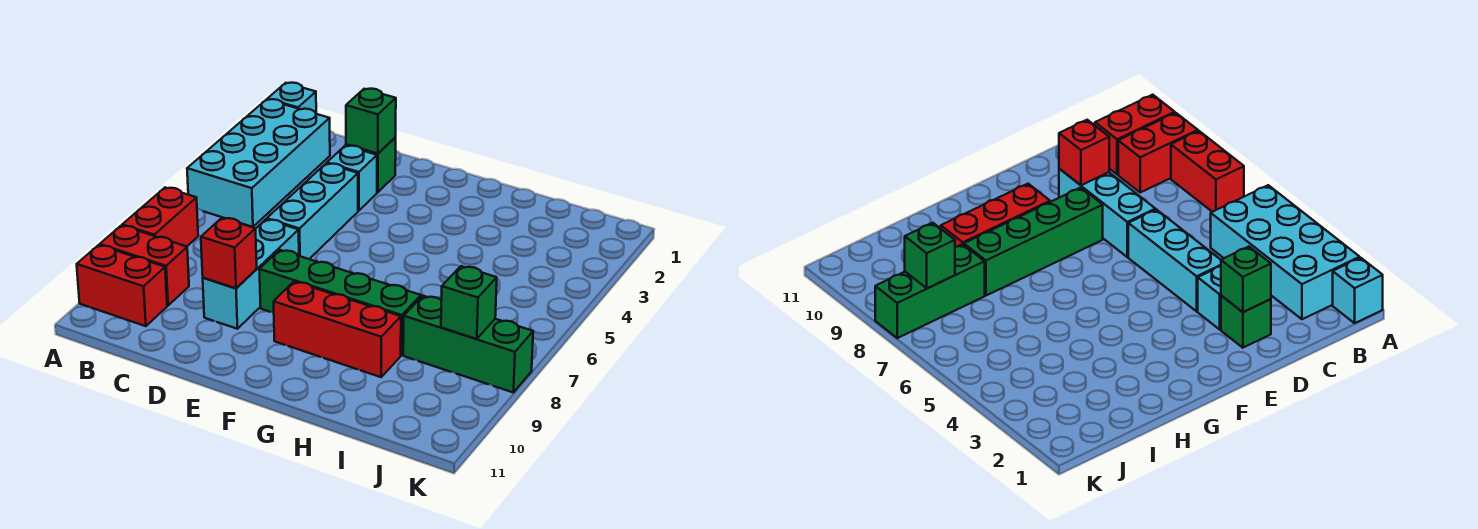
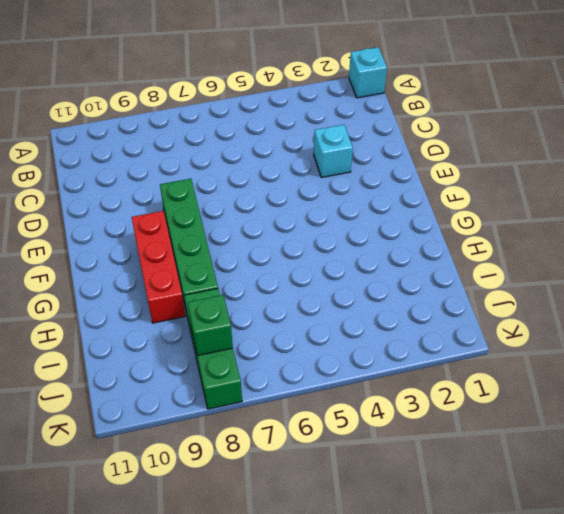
none -> cyan brick A2:B5 level 1
none -> red brick A7:A8 level 1
none -> red brick A9:B9 level 1

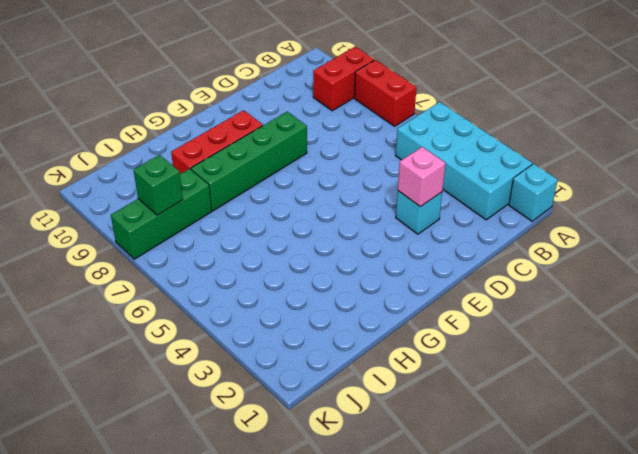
pink brick D3 level 2 -> none
none -> red brick A10:B10 level 1
none -> green brick D2 level 1
none -> cyan brick D4:D6 level 1

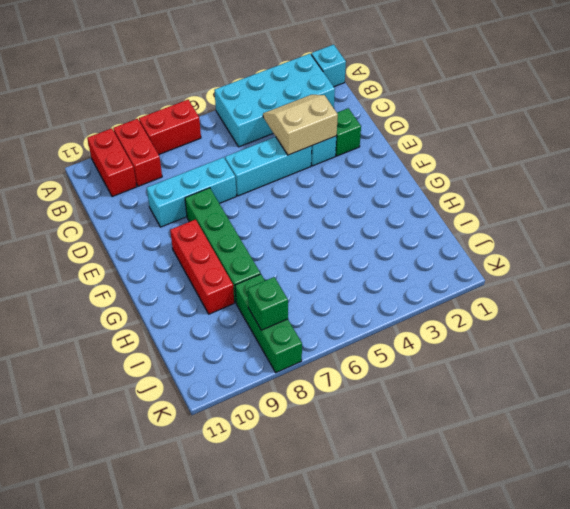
tan slope C3:D4 level 2 top D -> none
none -> green brick D2 level 2
none -> red brick D9 level 2

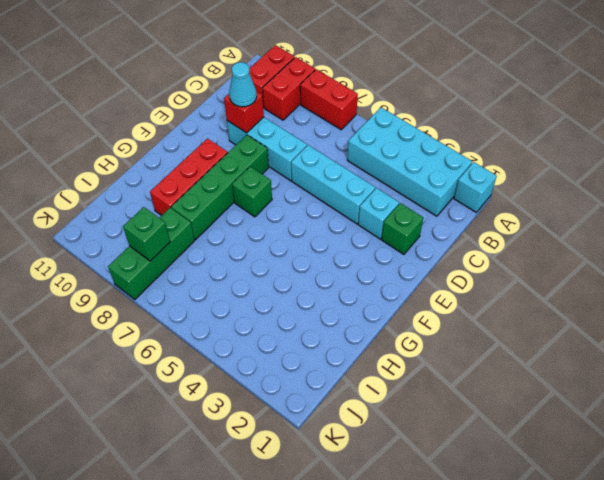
cyan cone D9 level 3 -> none
green brick F7 level 1 -> green brick D2 level 2

